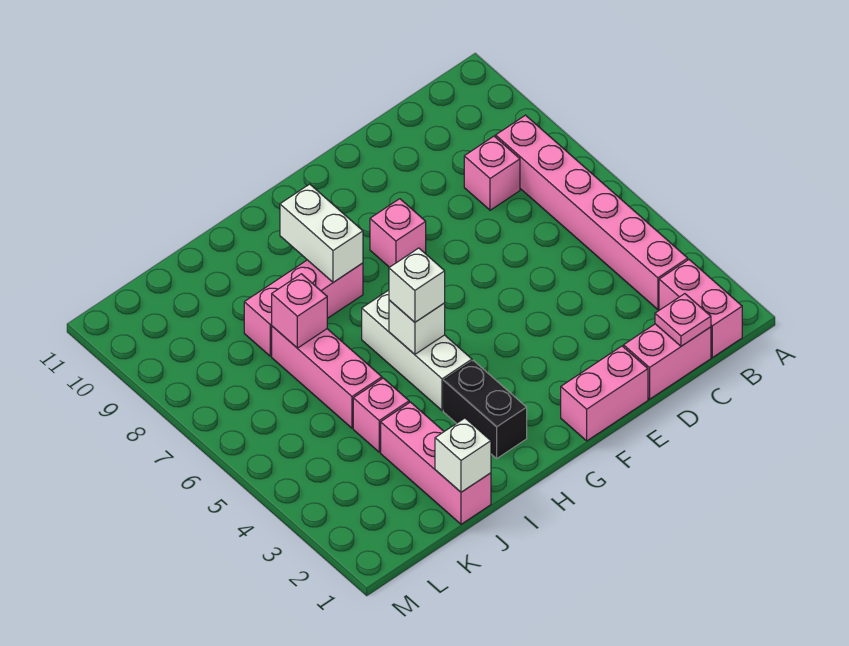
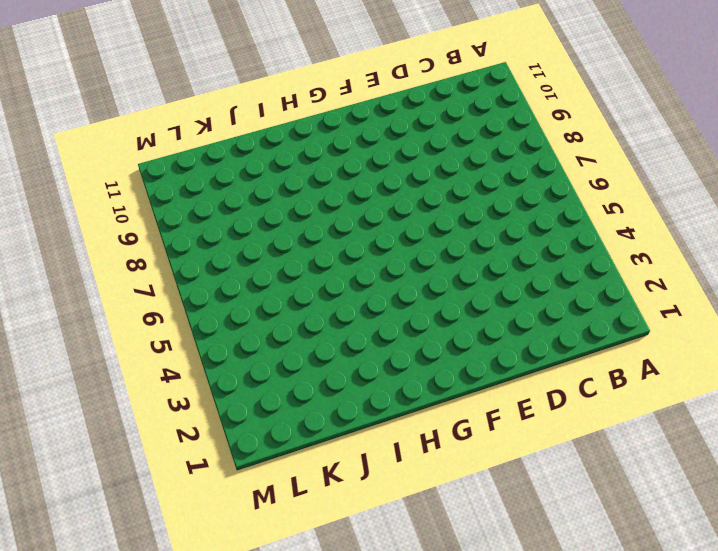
none -> pink brick B1:B2 level 1
none -> pink brick B3:B8 level 1
none -> pink brick C1:D1 level 1

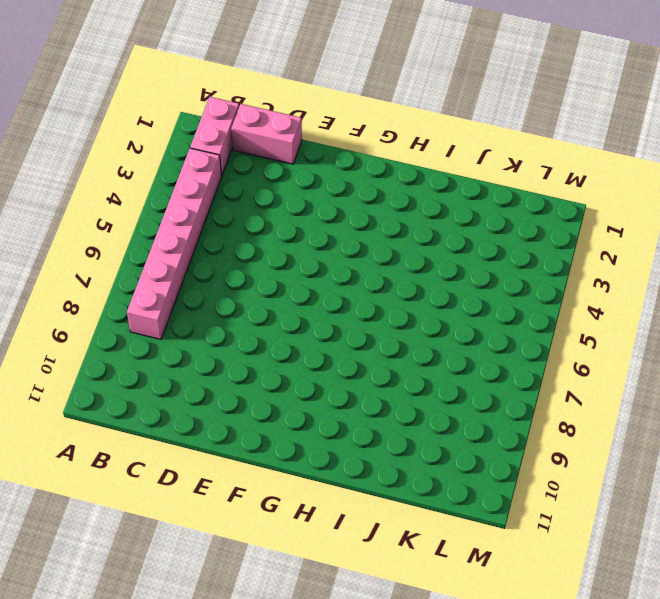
none -> pink brick C8 level 1
none -> pink brick E1:F1 level 1
none -> pink brick F8 level 1

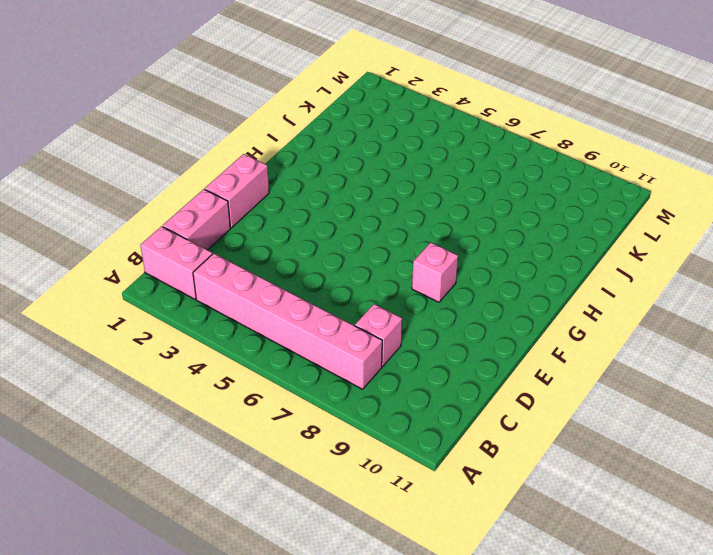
none -> black brick H2:H3 level 1
none -> white brick H4:H6 level 1
none -> pink brick H8:J8 level 1

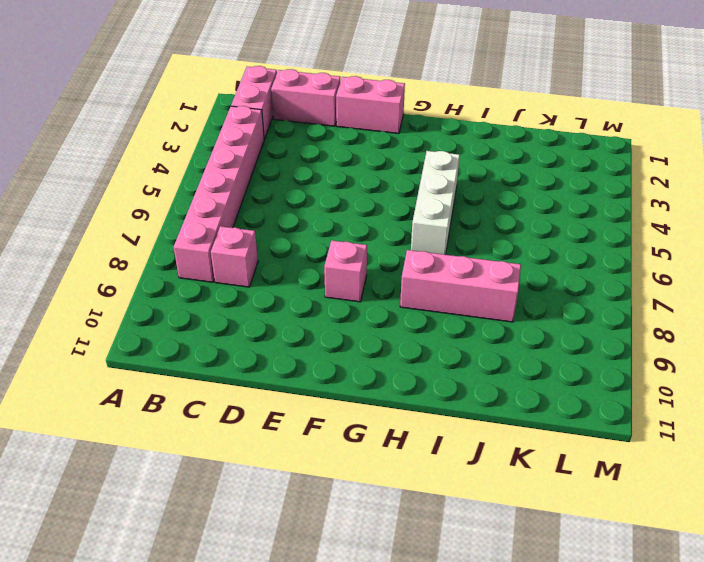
none -> black brick H2:H3 level 1
none -> pink brick J1:J3 level 1
none -> pink brick J4 level 1

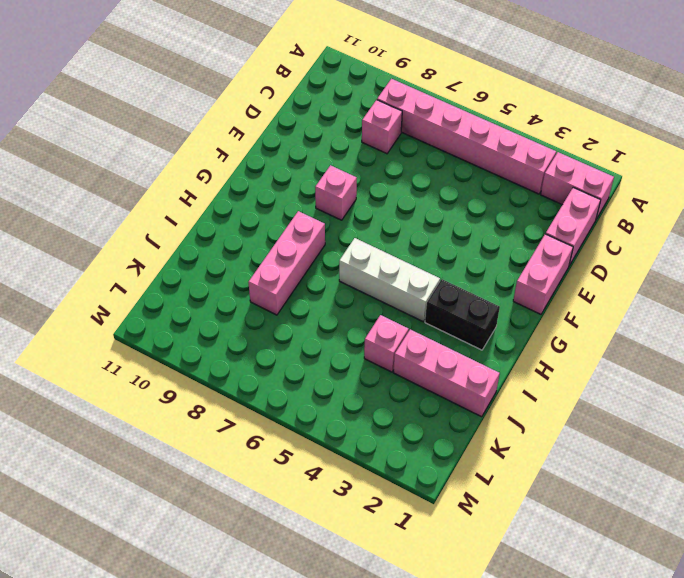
none -> pink brick J5:J7 level 1
none -> pink plate C1 level 2
none -> white brick H5 level 2

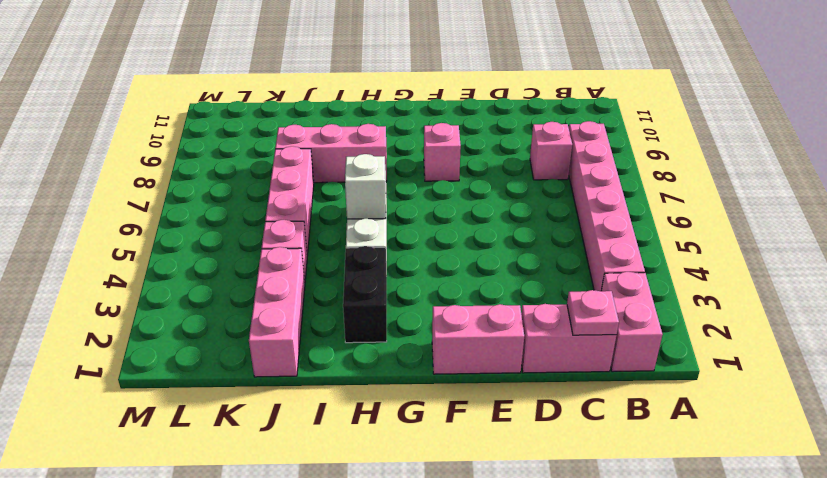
none -> white brick H8:H9 level 2
none -> white brick J1 level 2
none -> pink brick J7 level 2

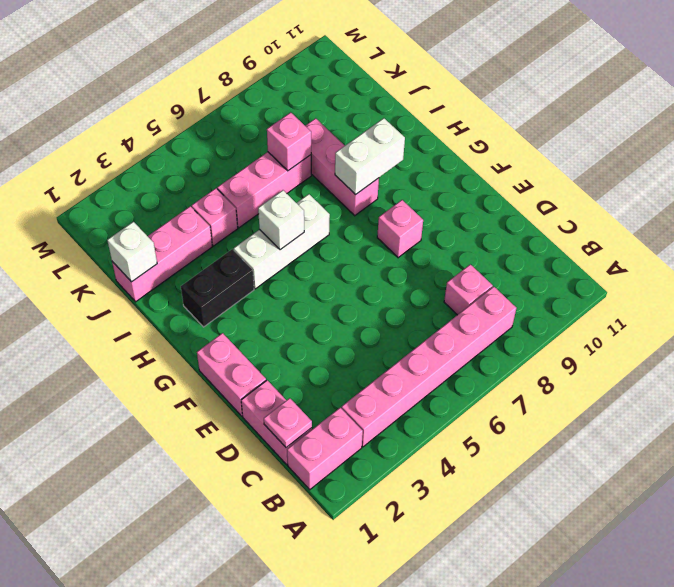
none -> white brick H5 level 3

